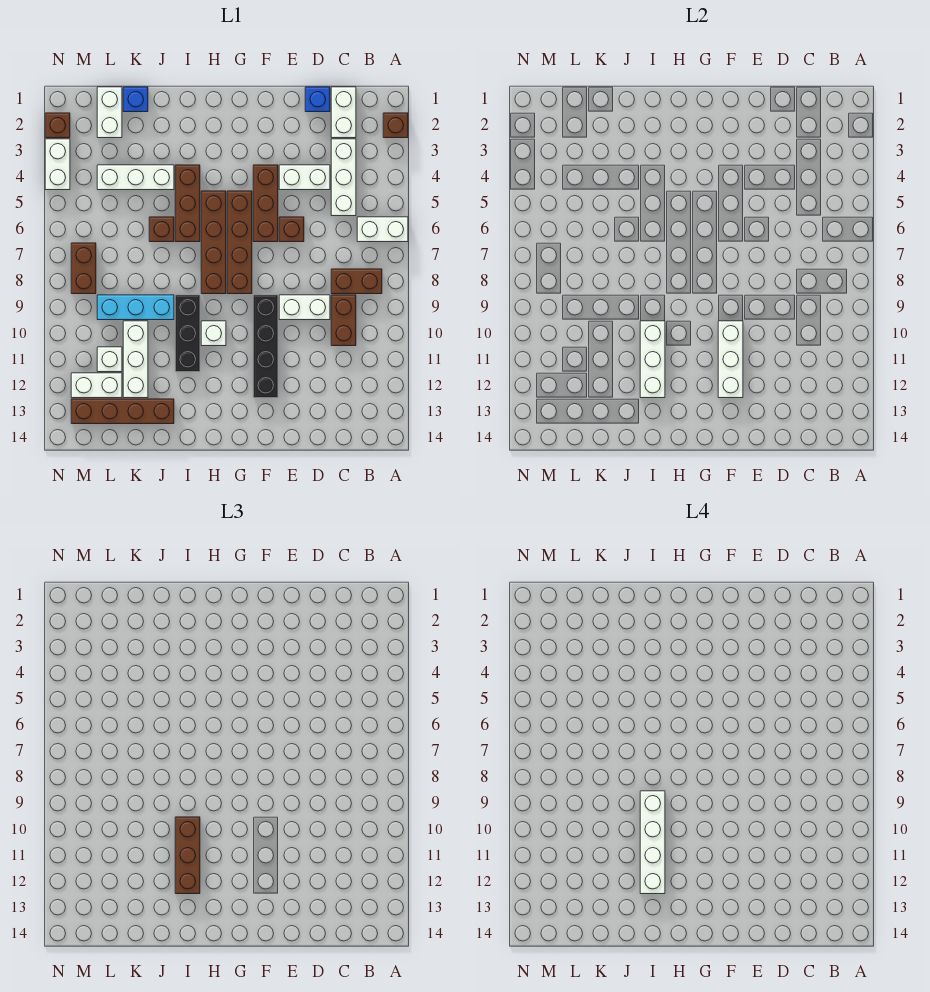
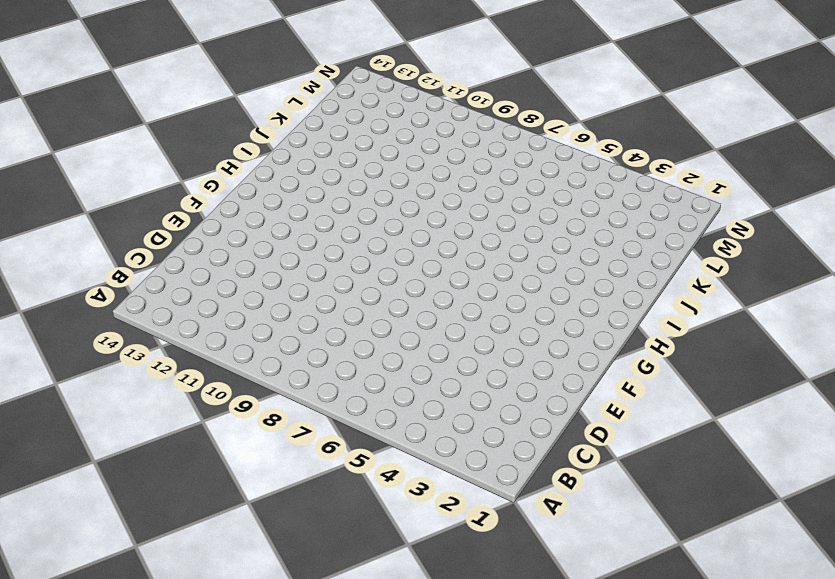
none -> brown brick A2 level 1
none -> white brick A6:B6 level 1
none -> brown brick B8:C8 level 1
none -> white brick C1:C2 level 1

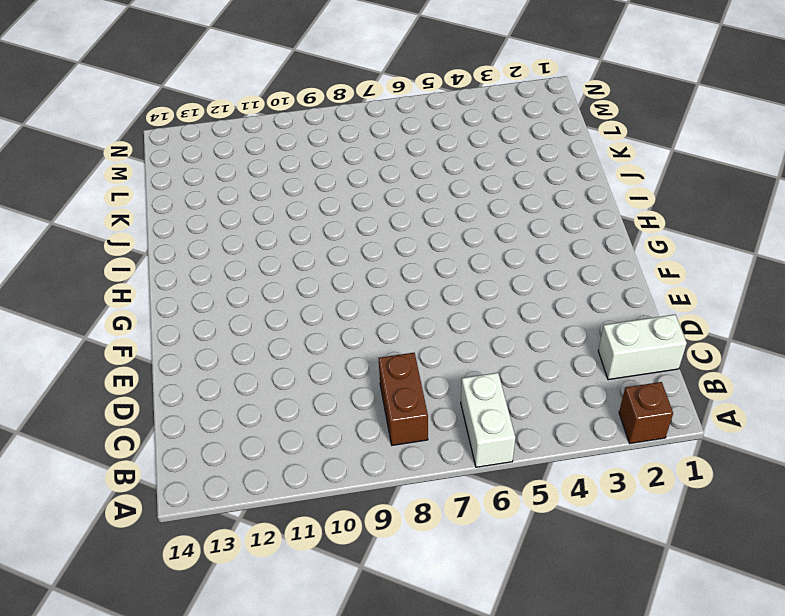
none -> white brick C3:C5 level 1
none -> brown brick C9:C10 level 1
none -> blue brick D1 level 1
none -> white brick D4:E4 level 1

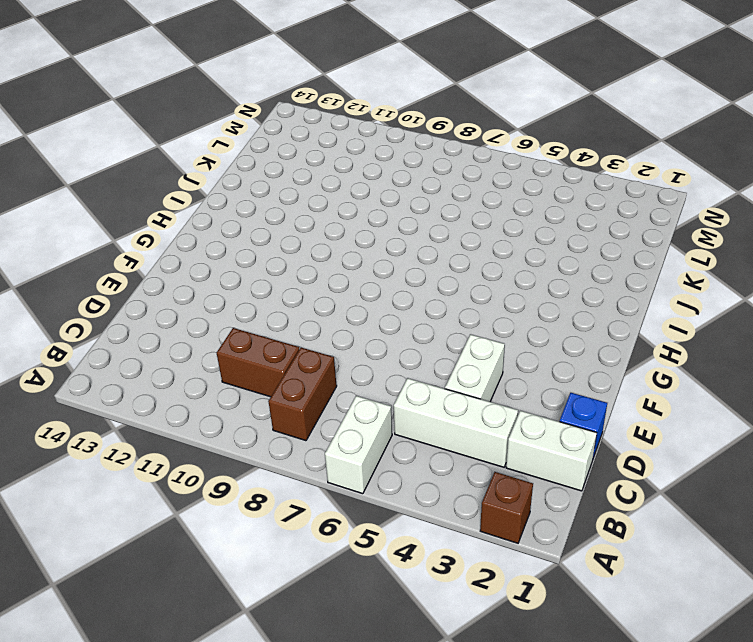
none -> white brick D9:E9 level 1
none -> brown brick E6 level 1
none -> brown brick F4:F6 level 1
none -> black brick F9:F12 level 1

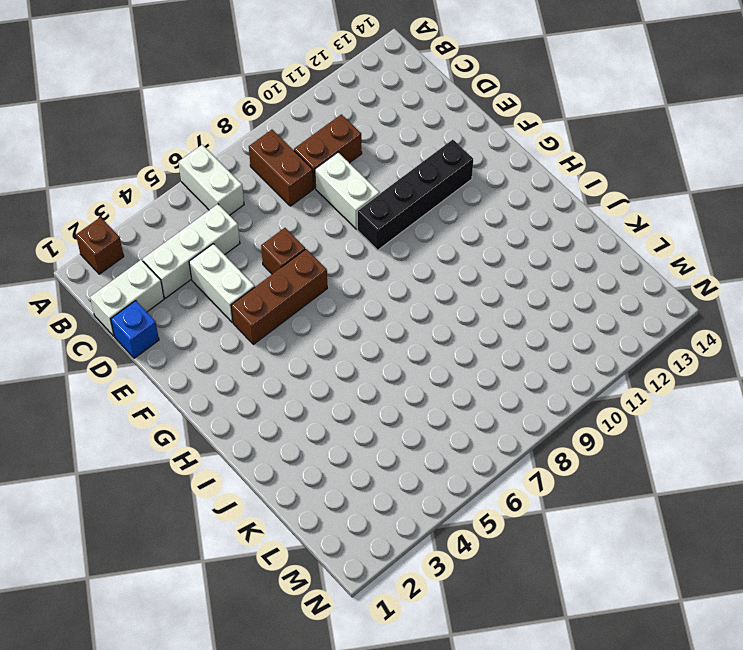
none -> brown brick G5:G8 level 1
none -> brown brick H5:H8 level 1
none -> white brick H10 level 1
none -> brown brick I4:I6 level 1

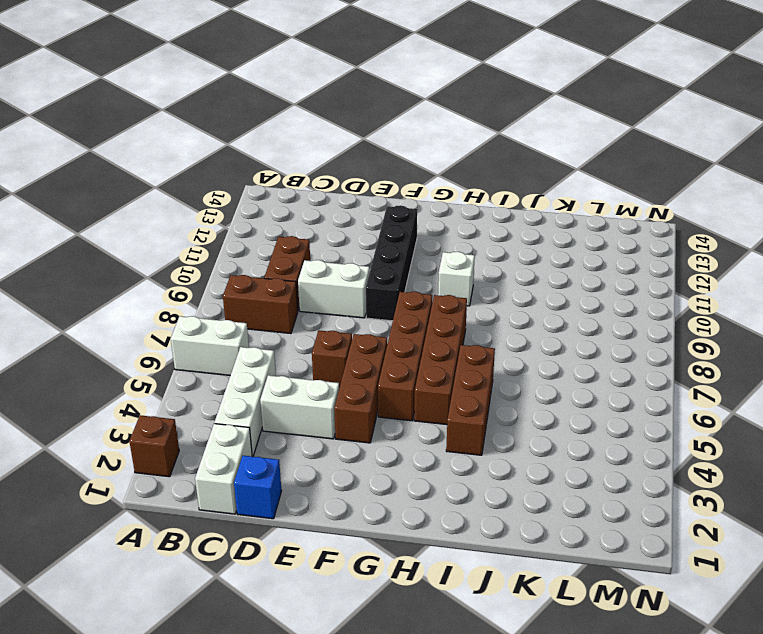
none -> black brick I9:I11 level 1
none -> white brick J4:L4 level 1
none -> brown brick J6 level 1
none -> cyan brick J9:L9 level 1

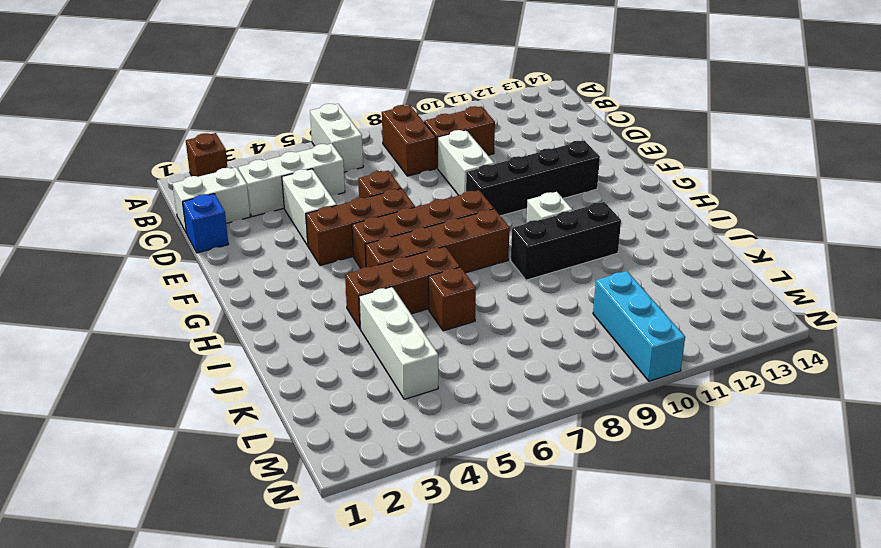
cyan brick L10:N10 level 1 -> cyan brick J9:L9 level 1
none -> brown brick J13:M13 level 1
none -> blue brick K1 level 1
none -> white brick K10:K12 level 1
none -> white brick L1:L2 level 1

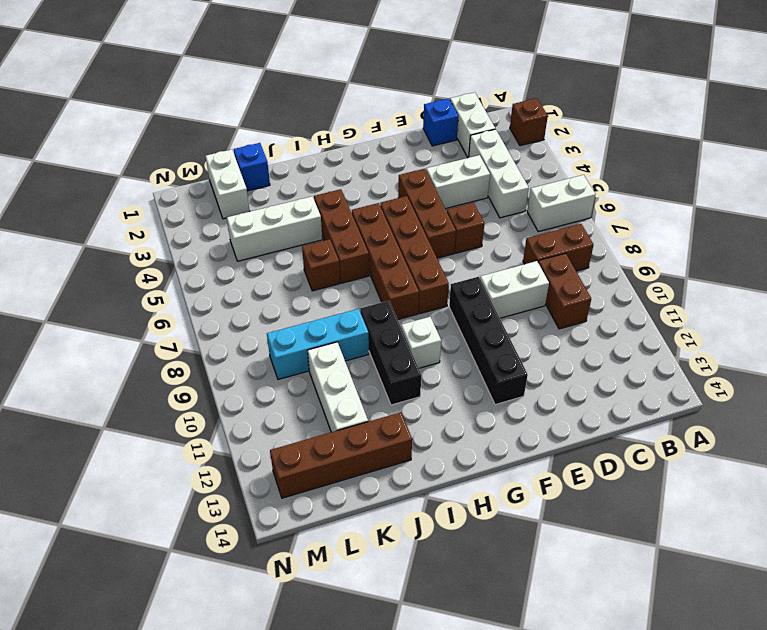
none -> white brick L11 level 1
none -> white brick L12:M12 level 1
none -> brown brick M7:M8 level 1
none -> brown brick N2 level 1

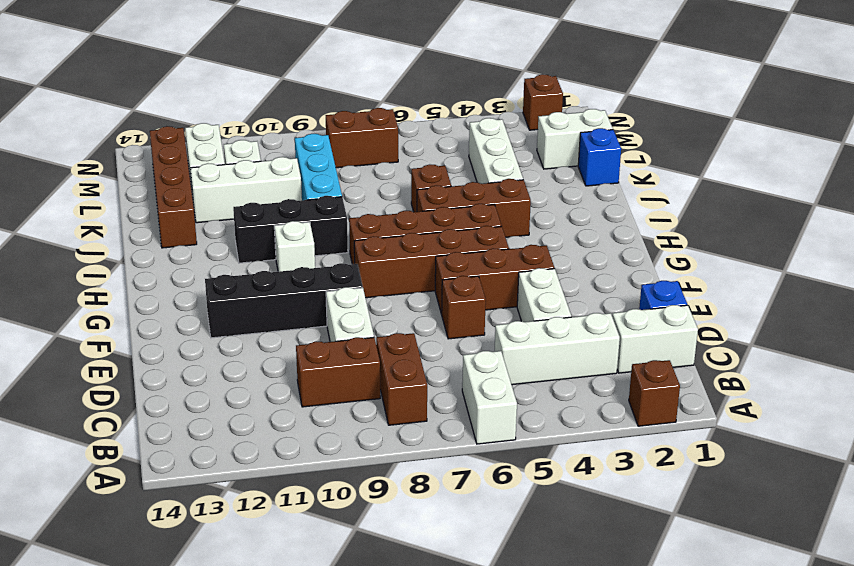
none -> white brick N3:N4 level 1
none -> white brick F10:F12 level 2
none -> white brick I10:I12 level 2
none -> brown brick I10:I12 level 3

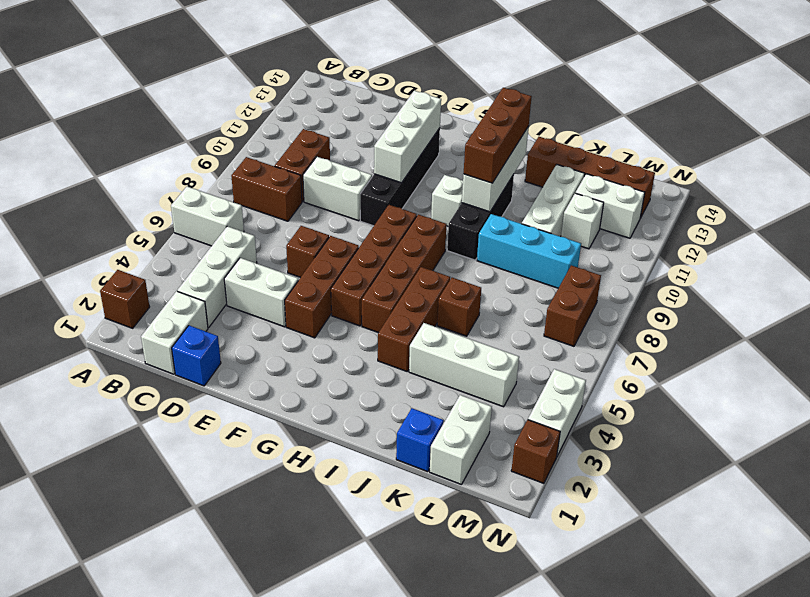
none -> white brick I9:I12 level 4

